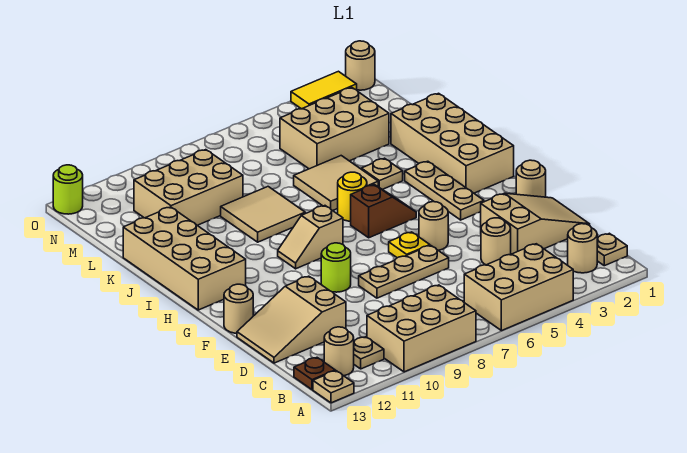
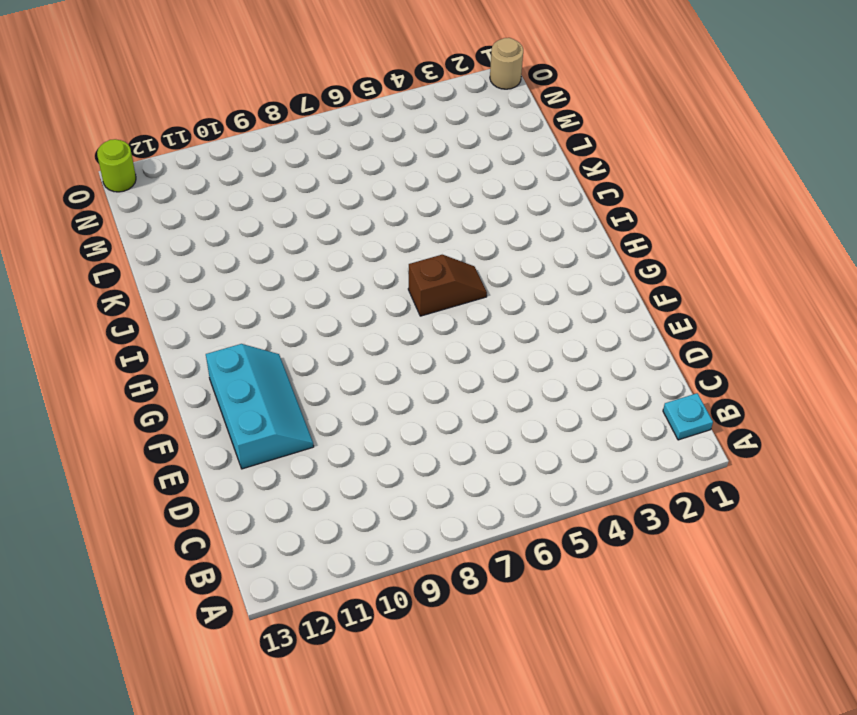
cyan plate B1 level 1 -> tan plate B1 level 1
cyan slope E11:G12 level 1 top 12 -> tan slope D11:E13 level 1 top 11
none -> tan brick A4:B6 level 1
none -> tan brick A8:B10 level 1
none -> tan plate A13 level 1
none -> tan round brick B2 level 1

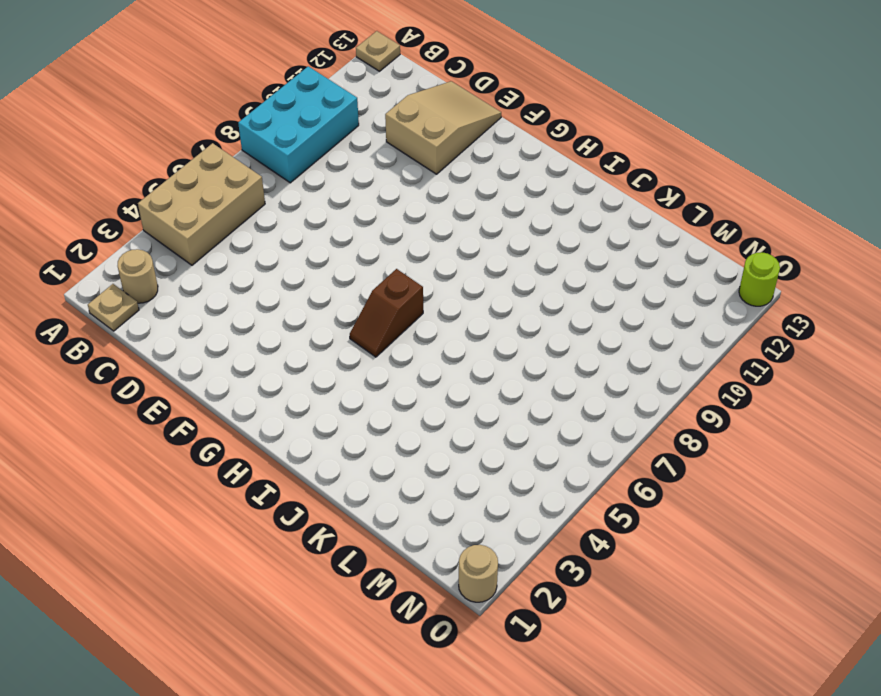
cyan brick A8:B10 level 1 -> tan brick A8:B10 level 1
none -> tan plate B11 level 1
none -> tan round brick B12 level 1
none -> brown plate B13 level 1
none -> tan slope D1:E3 level 1 top 3

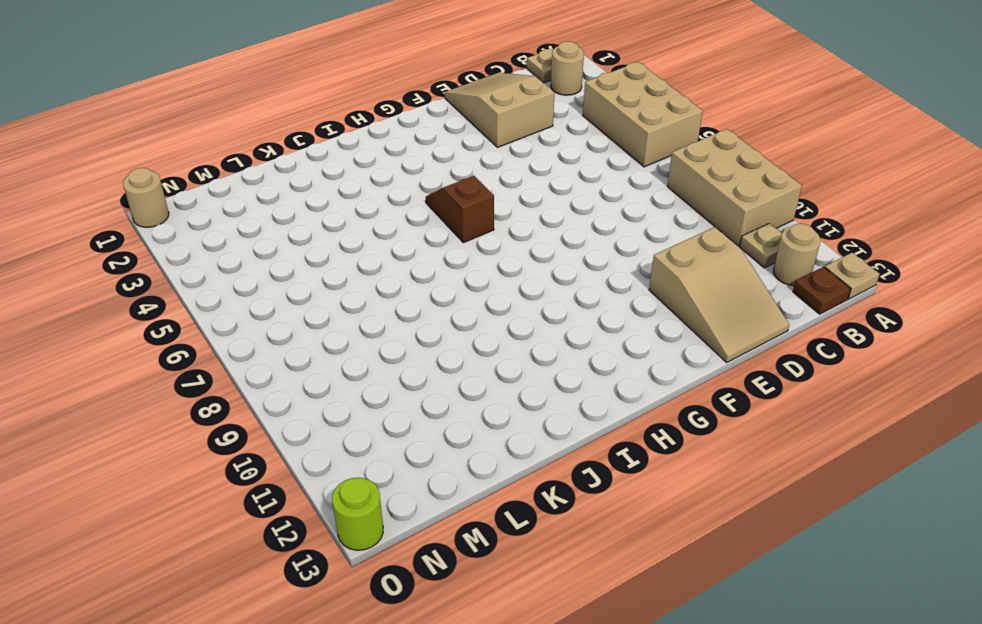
none -> tan round brick D4 level 1
none -> tan plate E6:E8 level 1
none -> tan round brick F1 level 1
none -> tan round brick F5 level 1

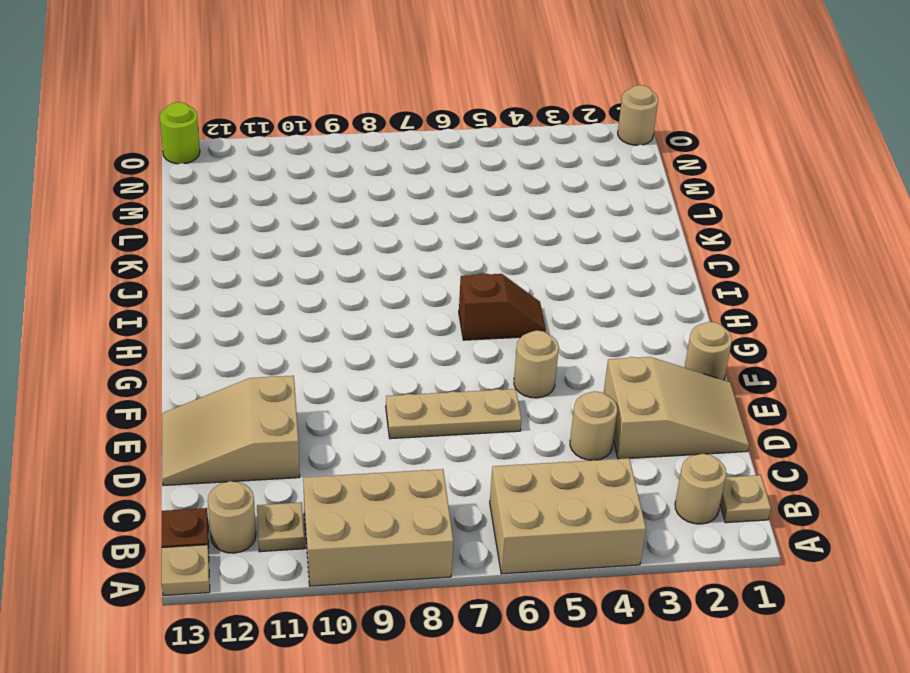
none -> yellow plate F6 level 1
none -> lime round brick F9 level 1
none -> tan round brick F13 level 1
none -> tan plate G3:I3 level 1

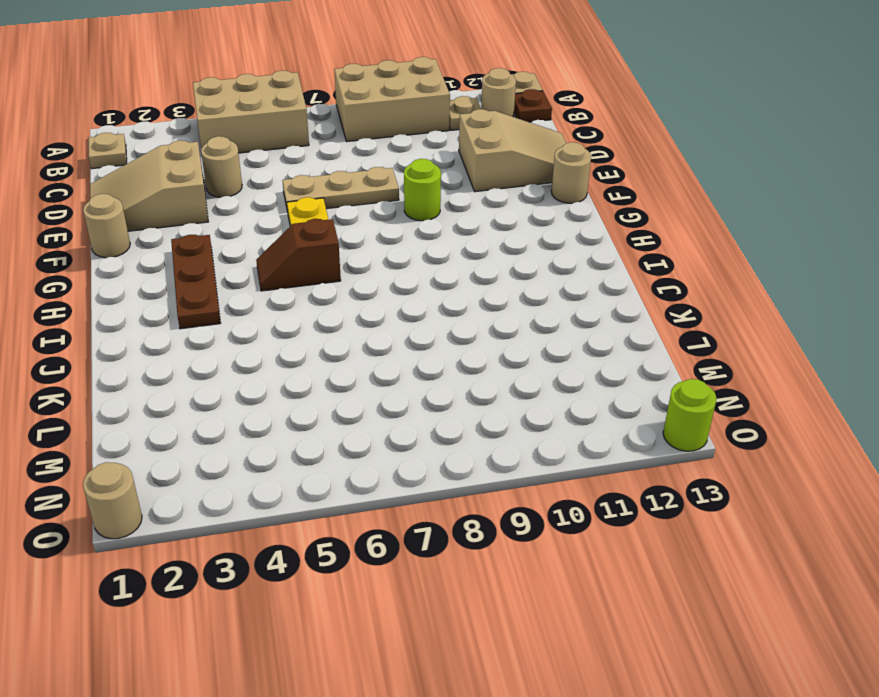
brown plate G3:I3 level 1 -> tan plate G3:I3 level 1
none -> tan round brick B2 level 1
none -> tan round brick F5 level 1
none -> tan brick H1:K2 level 1
none -> tan slope H8:H9 level 1 top 8

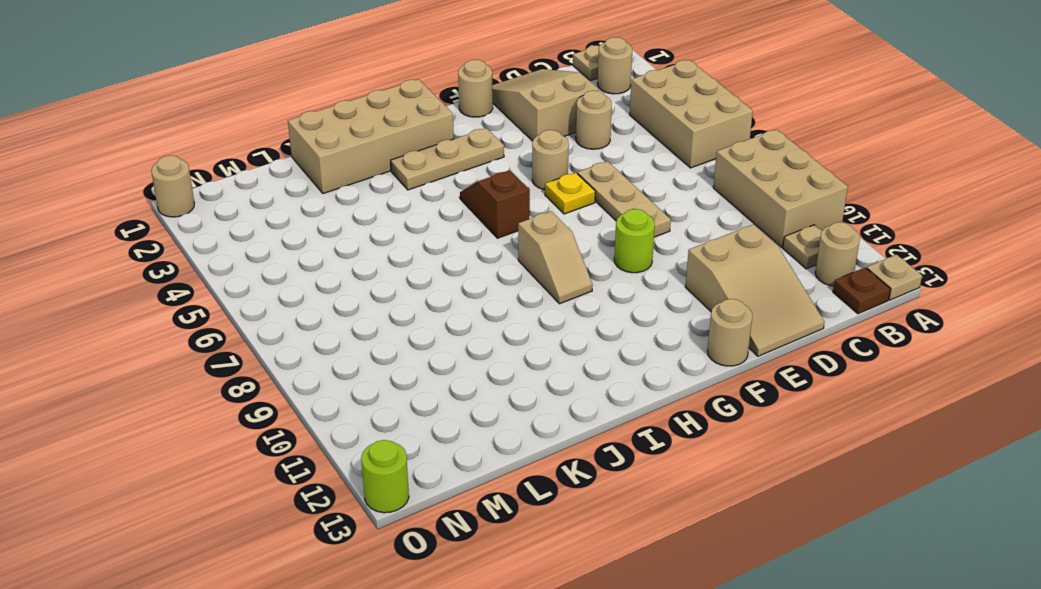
none -> tan brick H12:K13 level 1
none -> yellow round brick I6 level 1
none -> tan plate J4 level 1
none -> tan tile J5:K6 level 1

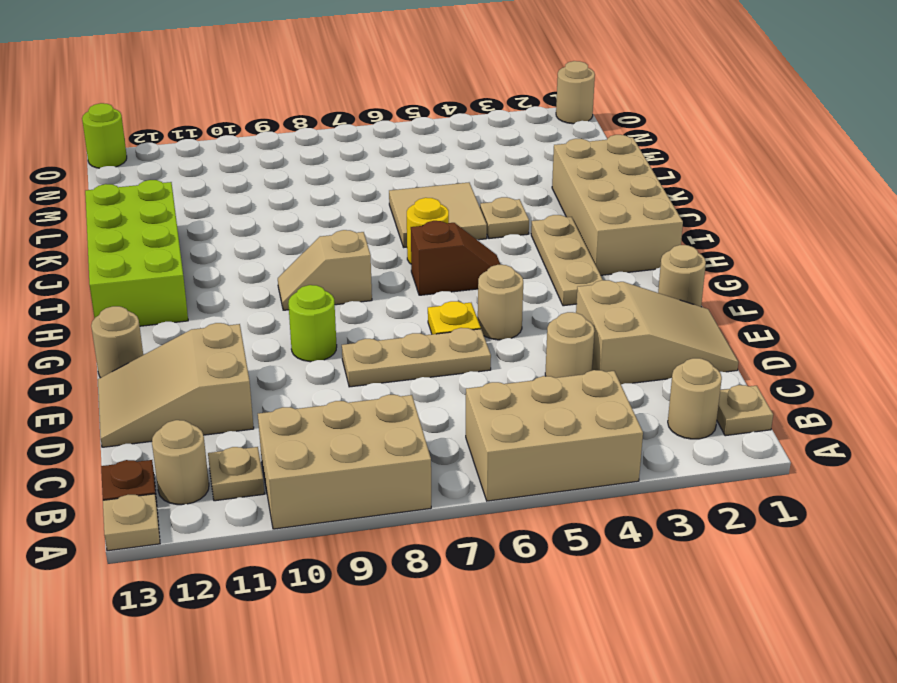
lime brick H12:K13 level 1 -> tan brick H12:K13 level 1
none -> tan tile J8:K9 level 1
none -> tan brick L3:M5 level 1
none -> tan brick L9:M11 level 1
none -> yellow tile O2:O3 level 1

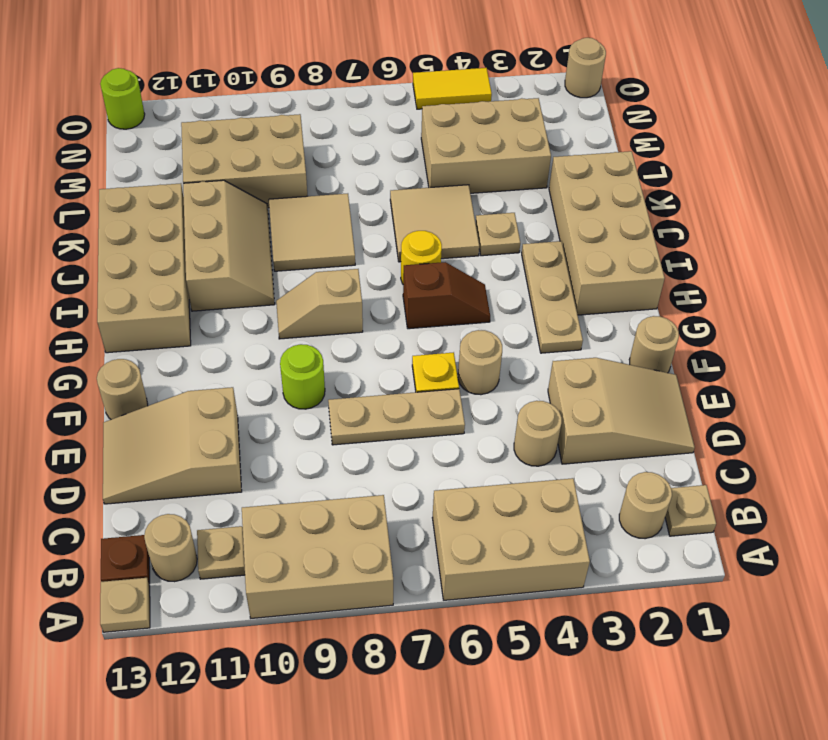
tan slope I10:K11 level 1 top 11 -> none
yellow tile O4:O5 level 1 -> yellow tile O2:O3 level 1

